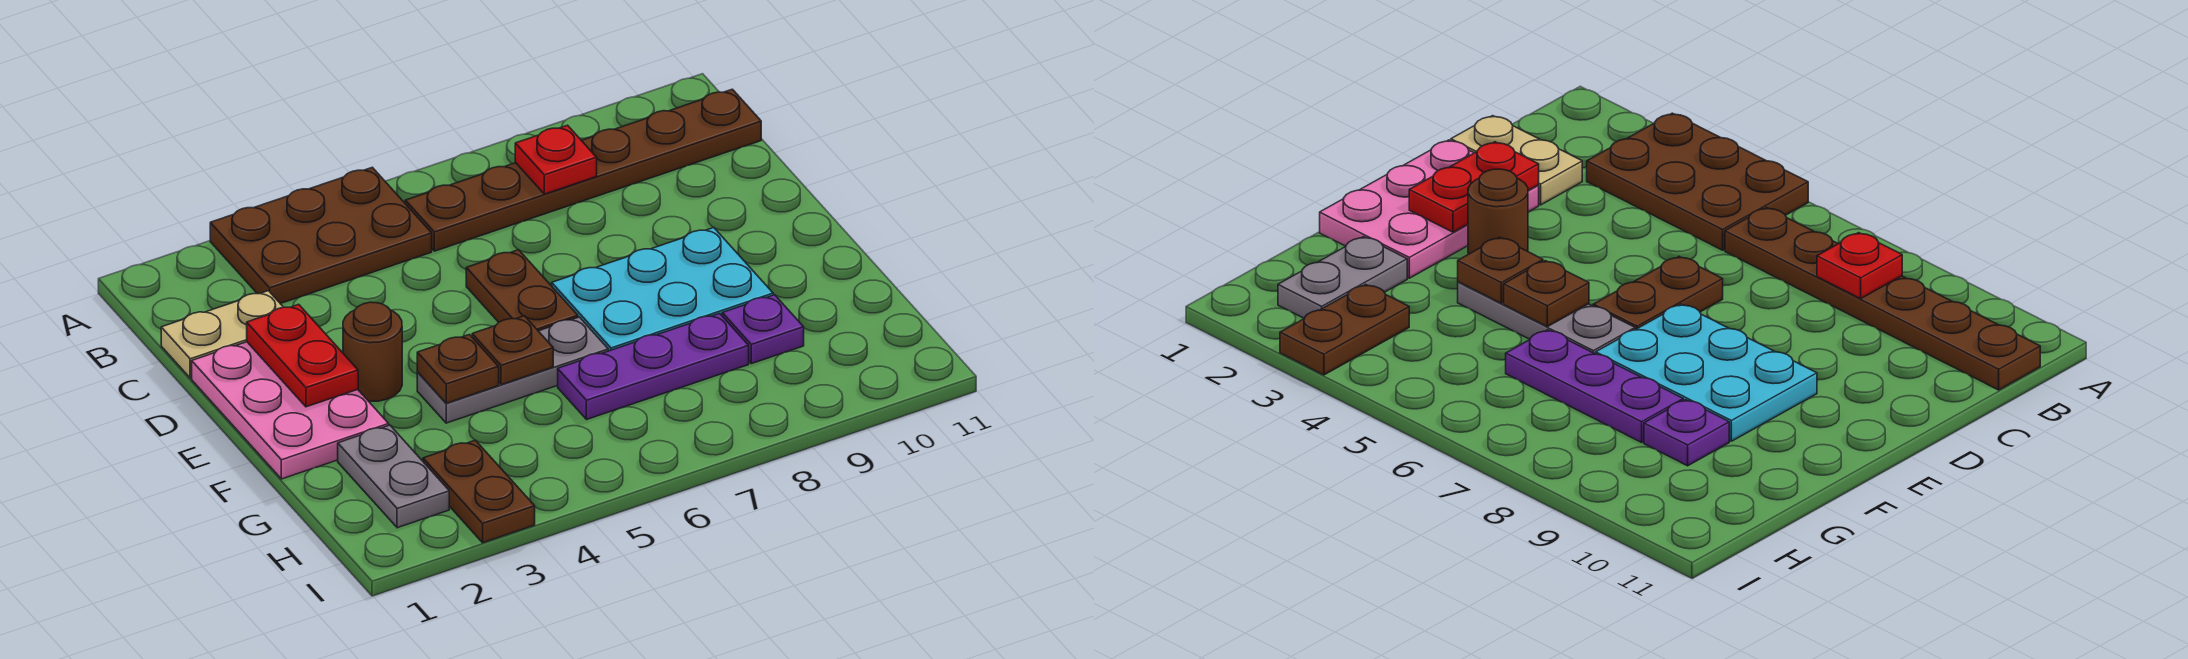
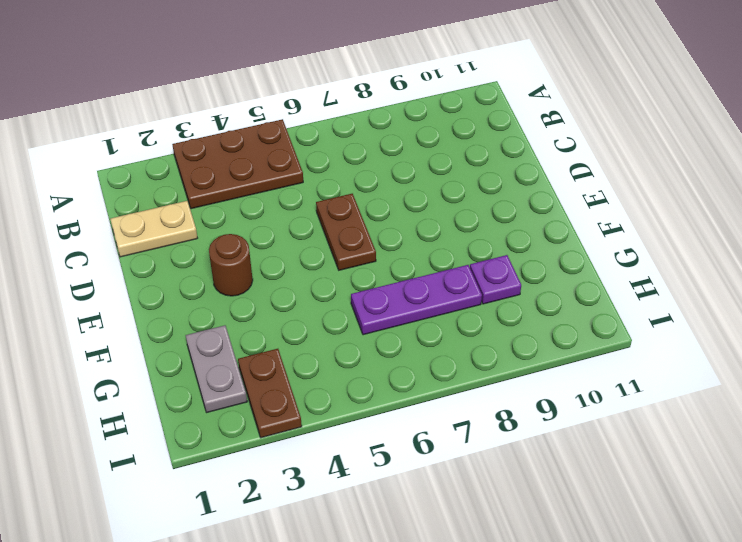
none -> brown plate B6:B11 level 1
none -> pink plate D1:F2 level 1
none -> cyan plate E7:F9 level 1

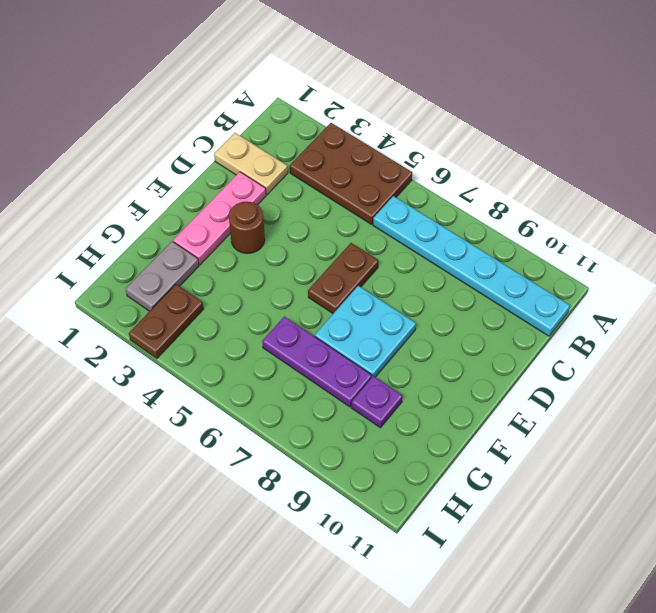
cyan plate B6:B11 level 1 -> brown plate B6:B11 level 1
pink plate D2:F2 level 1 -> pink plate D1:F2 level 1
cyan plate E7:F8 level 1 -> cyan plate E7:F9 level 1
none -> grey plate F4:F6 level 1
none -> red plate B8 level 2
none -> red plate D2:E2 level 2

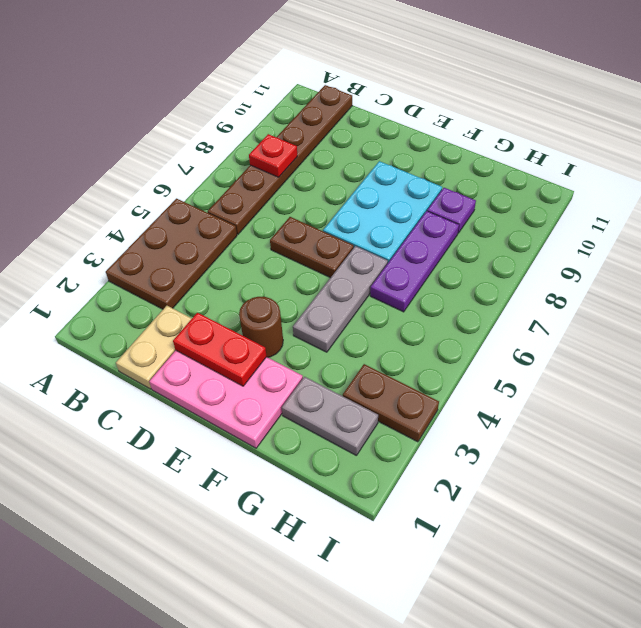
none -> brown plate F4 level 2
none -> brown plate F5 level 2

